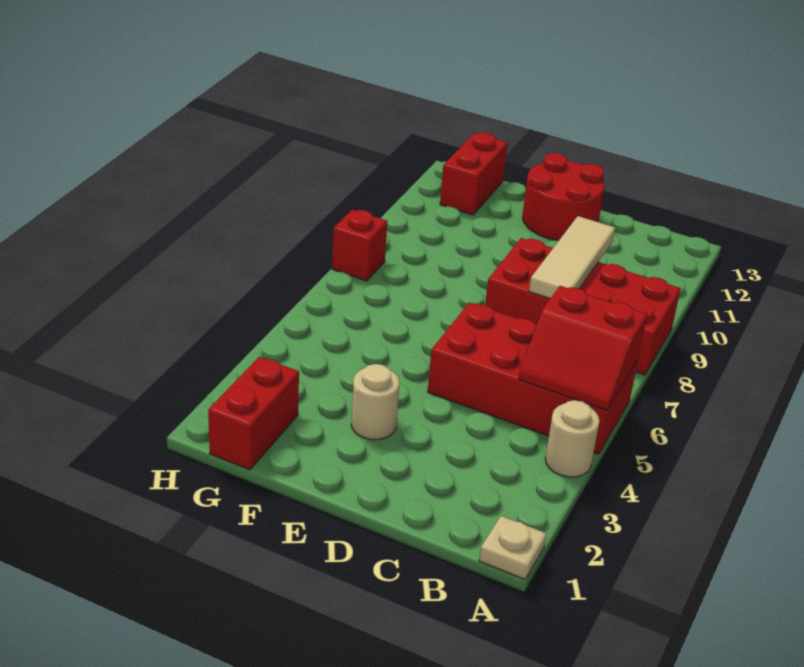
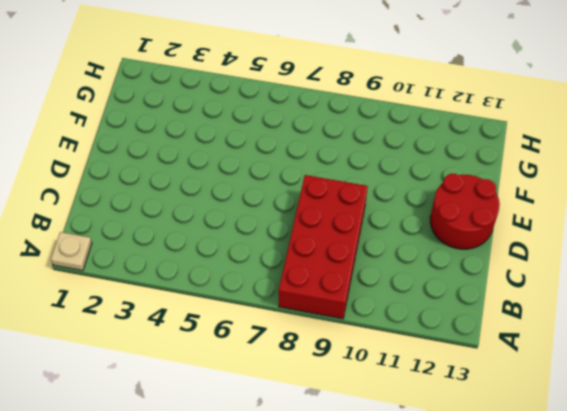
none -> tan round brick A4 level 1
none -> red brick A5:D6 level 1

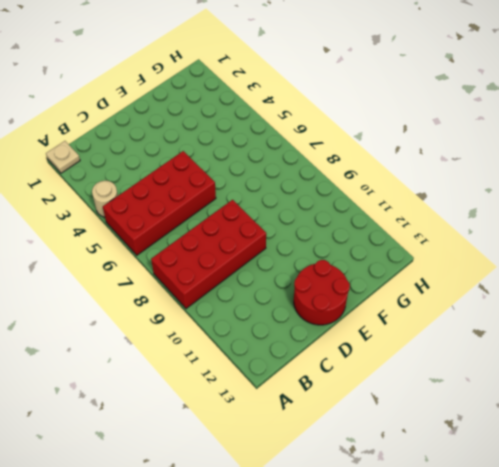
none -> tan round brick E3 level 1
none -> red brick G1:G2 level 1

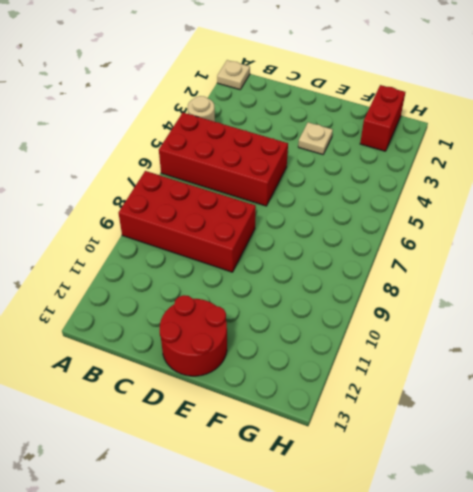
tan plate E3 level 1 -> tan round brick E3 level 1
none -> red brick G12:G13 level 1
none -> red brick H8 level 1

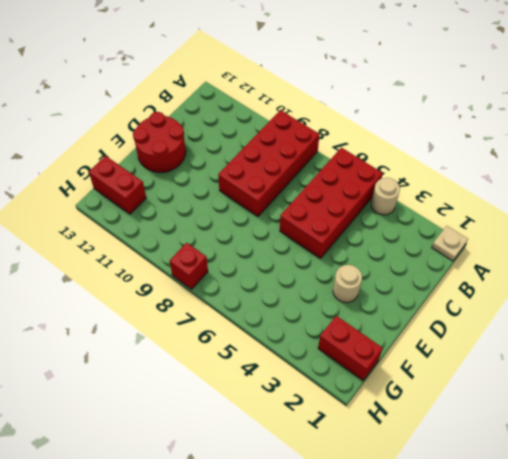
none -> red slope A5:B6 level 2 top 6
none -> tan tile C8:C10 level 2

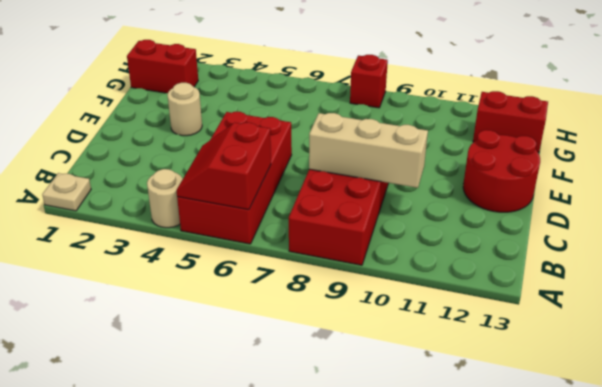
tan brick C8:C10 level 2 -> tan tile C8:C10 level 2

